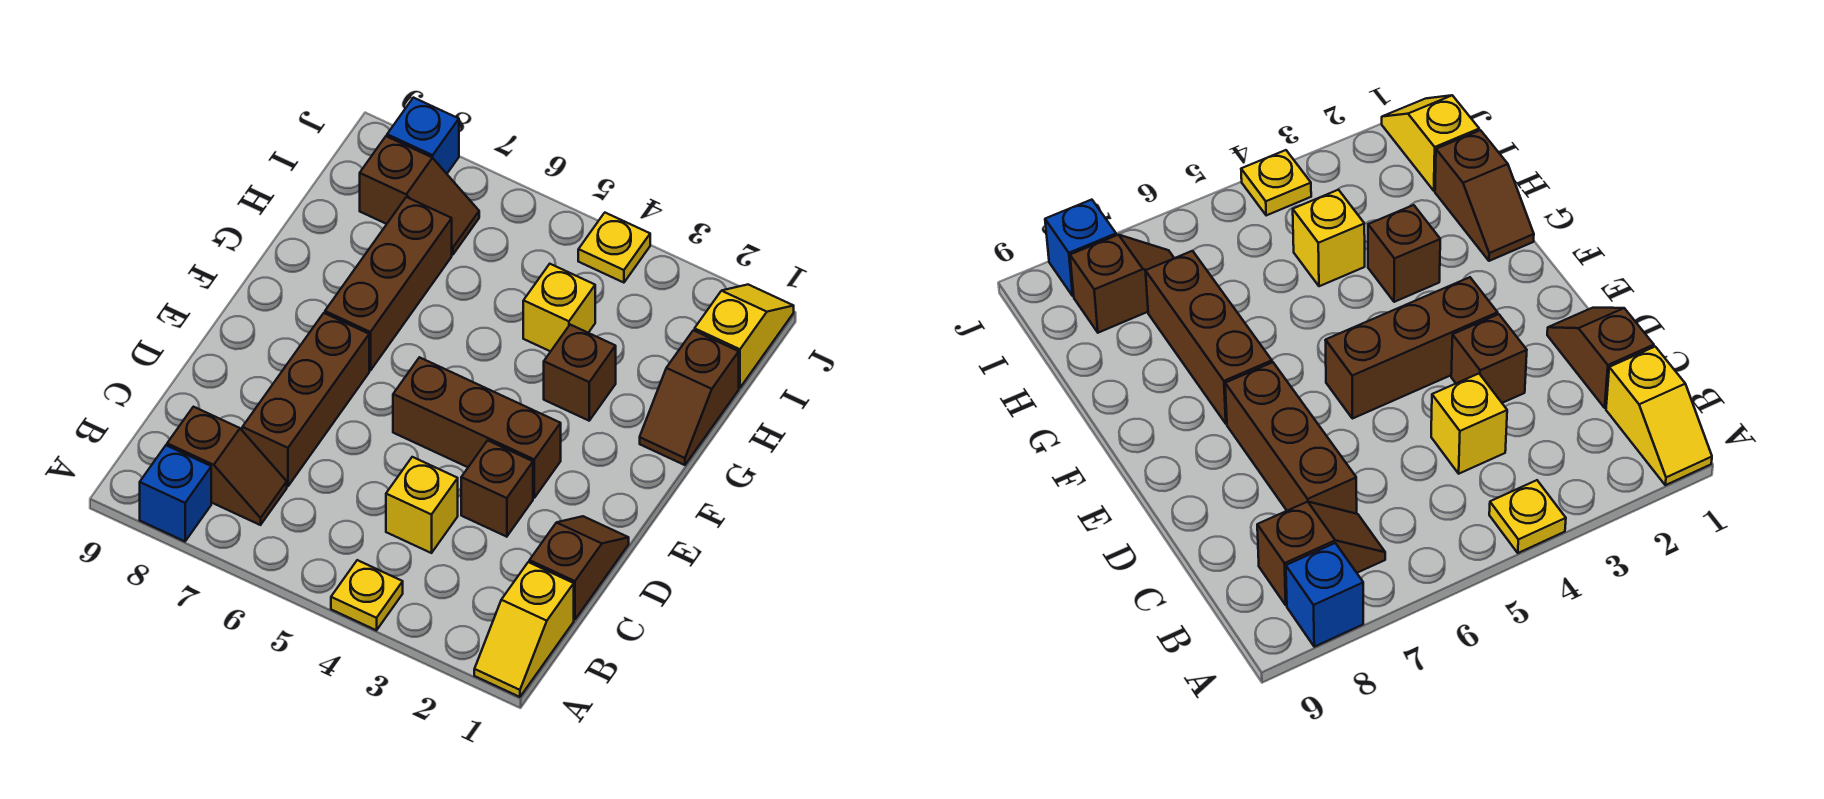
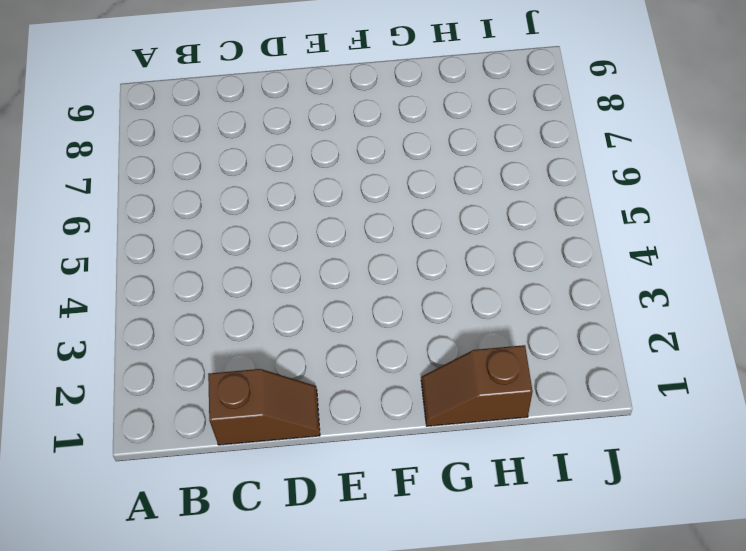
none -> yellow slope A1:B1 level 1 top B
none -> yellow plate A4 level 1
none -> blue brick A8 level 1

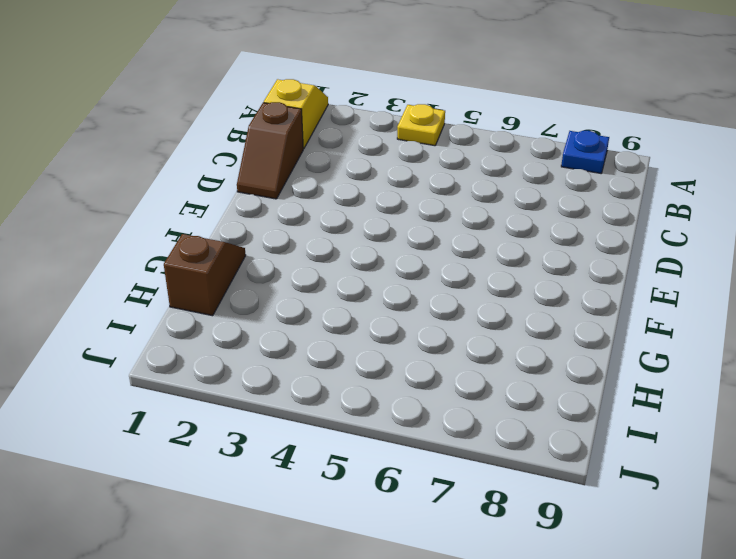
blue plate A8 level 1 -> blue brick A8 level 1
none -> brown slope B7:B8 level 1 top 8
none -> yellow brick C4 level 1
none -> brown brick C7:E7 level 1

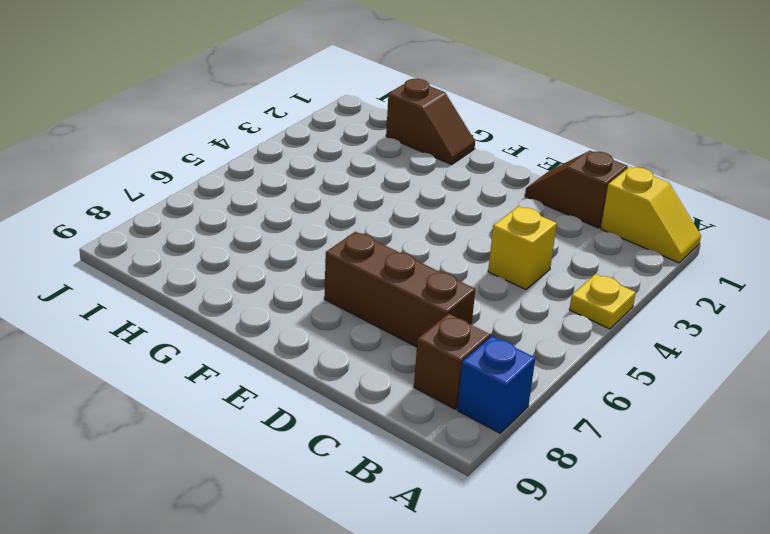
none -> brown brick D3 level 1
none -> brown brick E3:E5 level 1
none -> brown brick F7:H7 level 1

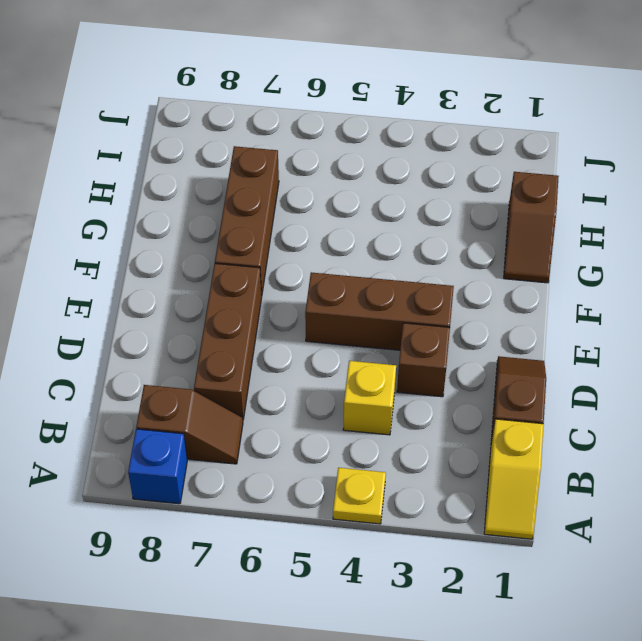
none -> brown brick G3 level 1
none -> yellow brick H4 level 1
none -> yellow slope I1:J1 level 1 top I

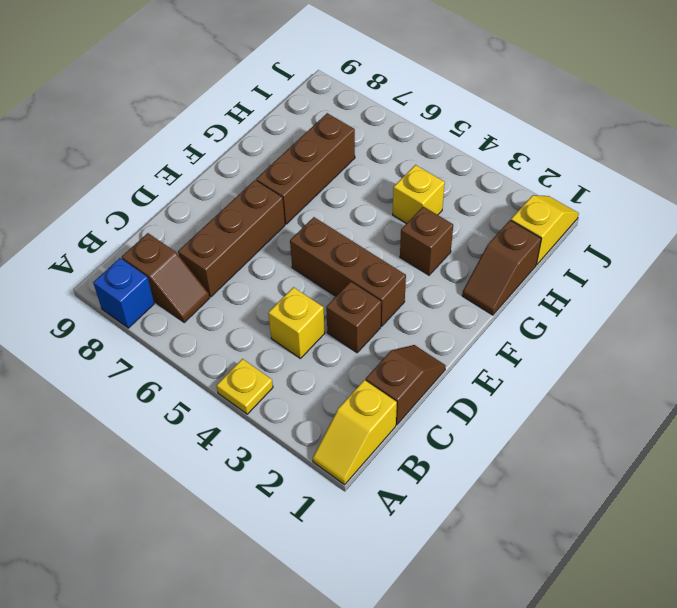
none -> brown slope I7:I8 level 1 top 8
none -> yellow plate J4 level 1
none -> blue brick J8 level 1

